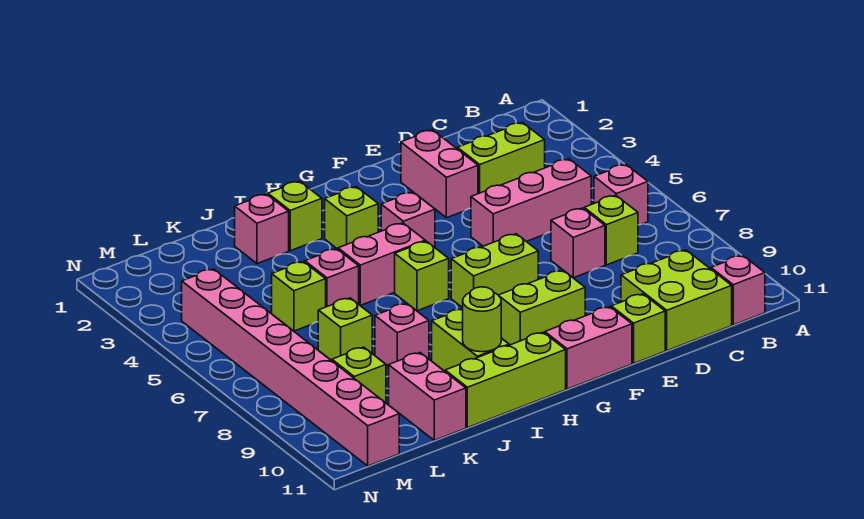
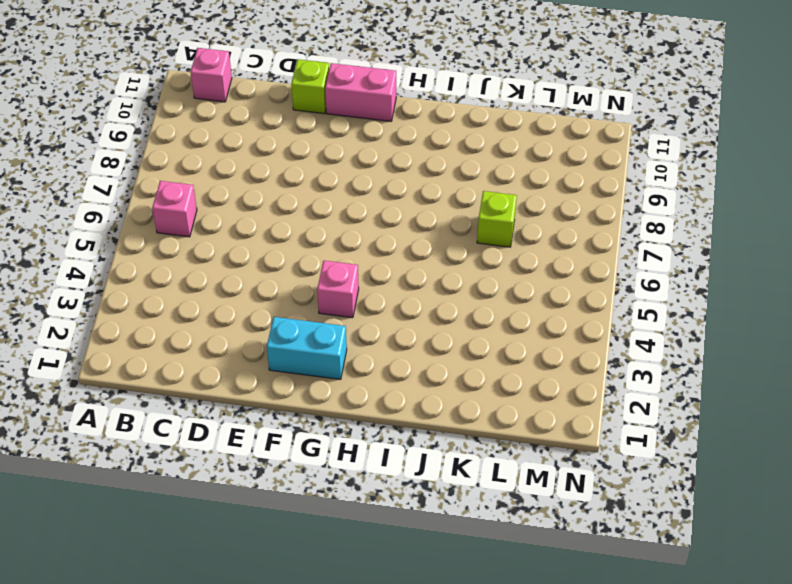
cyan brick F2:G2 level 1 -> none
none -> lime brick C3:D3 level 1
none -> pink brick C5:E5 level 1
none -> lime brick C7 level 1

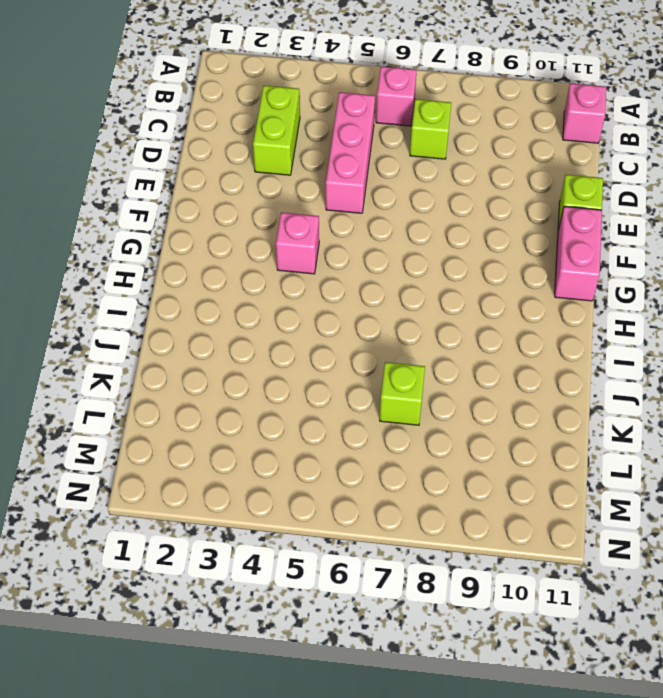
none -> lime brick C10:D11 level 1
none -> pink brick D7 level 1
none -> pink brick E2:E3 level 1

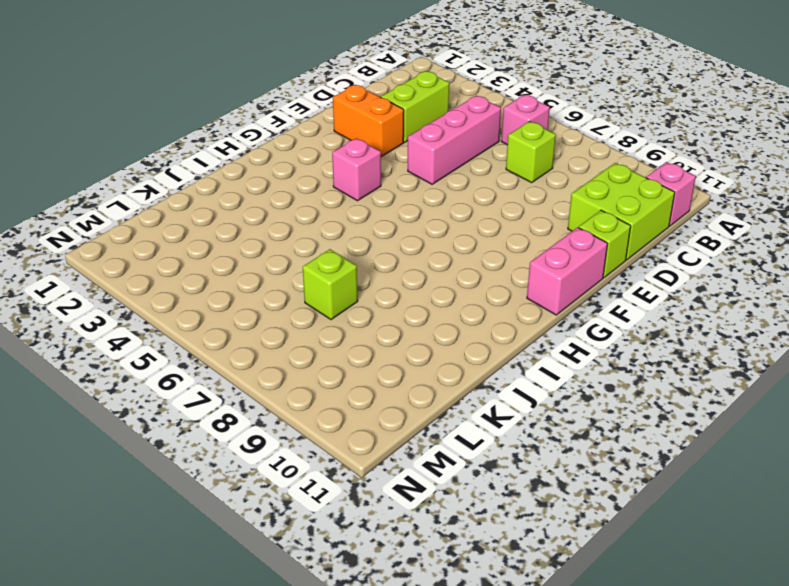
orange brick E2:E3 level 1 -> pink brick E2:E3 level 1
none -> pink brick D7 level 1
none -> lime brick F7:G7 level 1
none -> lime brick F9:G9 level 1

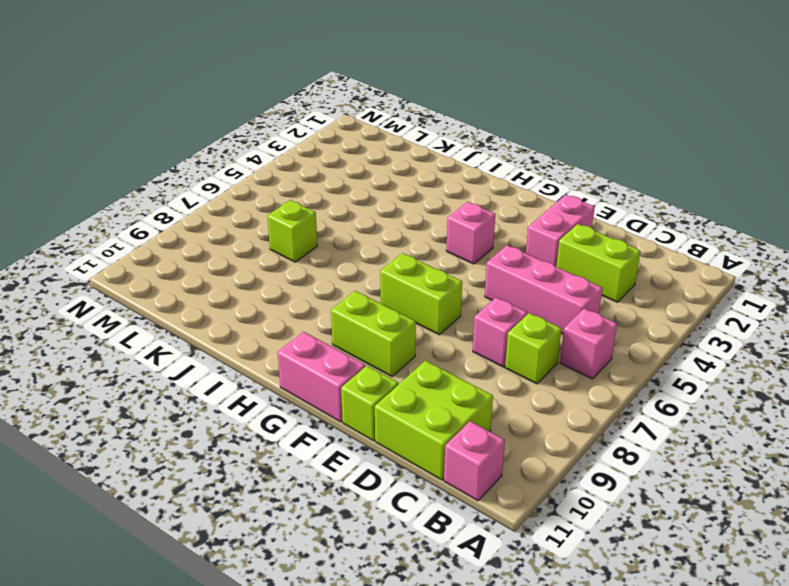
none -> lime brick H3 level 1
none -> pink brick H5:I5 level 1
none -> lime brick H6 level 1

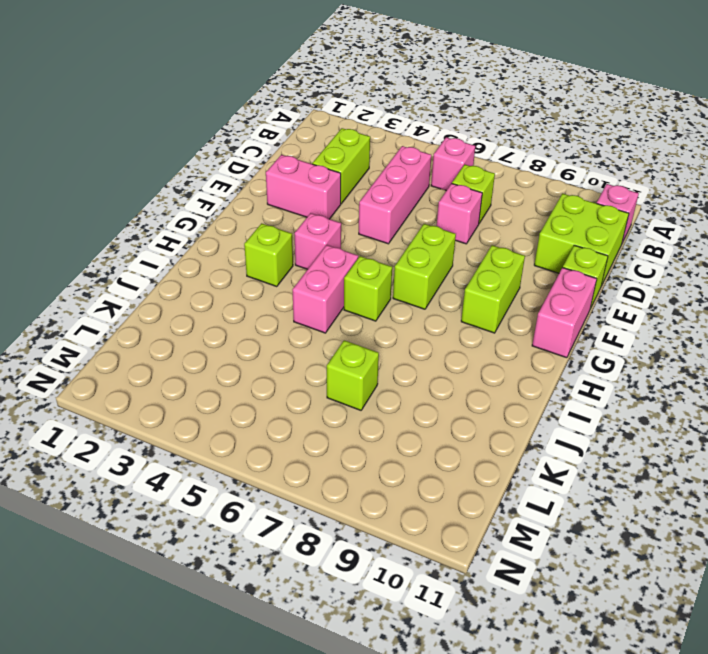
none -> lime brick H11:J11 level 1
none -> lime brick I2 level 1
none -> lime brick I9:I10 level 1

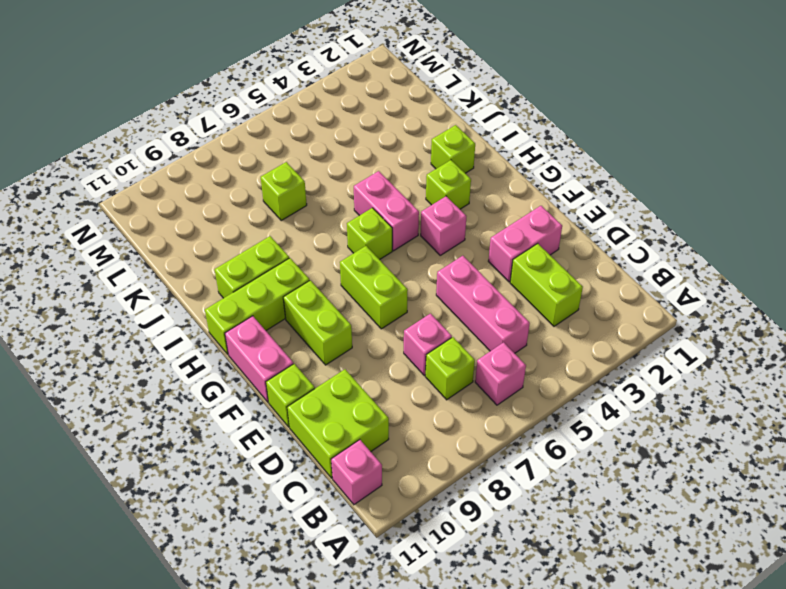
lime brick H9:H11 level 1 -> lime brick H11:J11 level 1
none -> pink brick J2 level 1
none -> pink brick J5 level 1
none -> pink brick J8 level 1

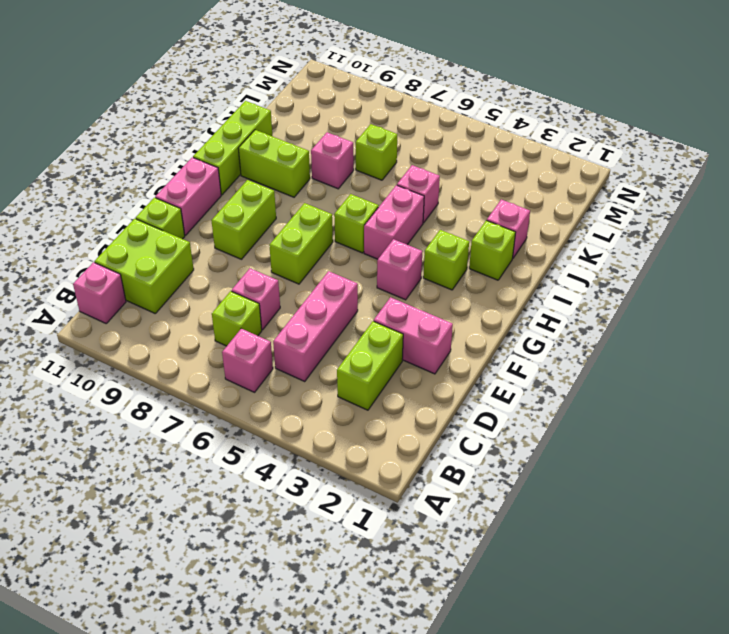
none -> lime brick K5 level 1
none -> pink brick K10:K11 level 1
none -> lime brick L9 level 1

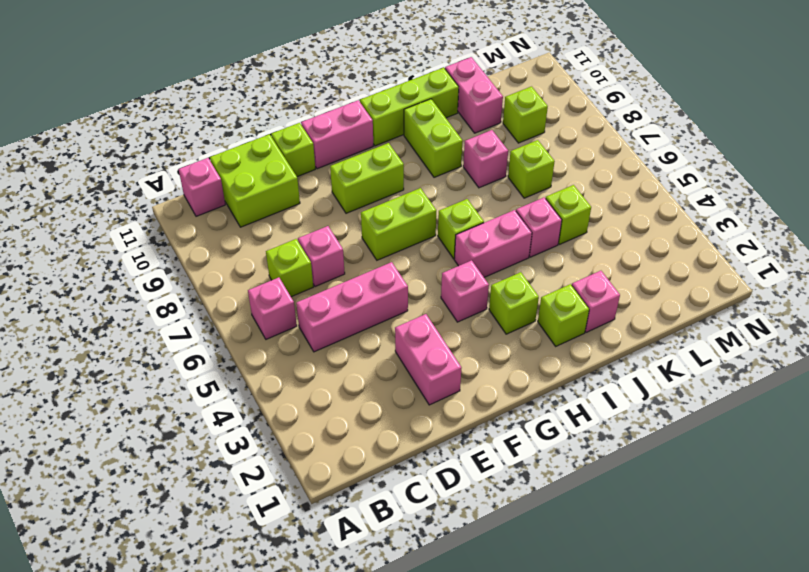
none -> lime brick C3:D3 level 1
none -> pink brick M4:M11 level 1
none -> lime round brick I10 level 2

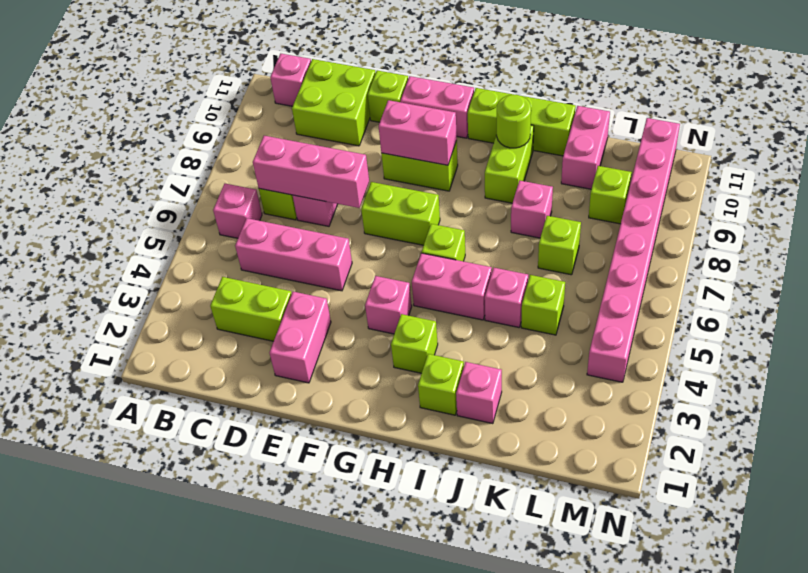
pink brick C7:E7 level 2 -> none
pink brick F9:G9 level 2 -> none

